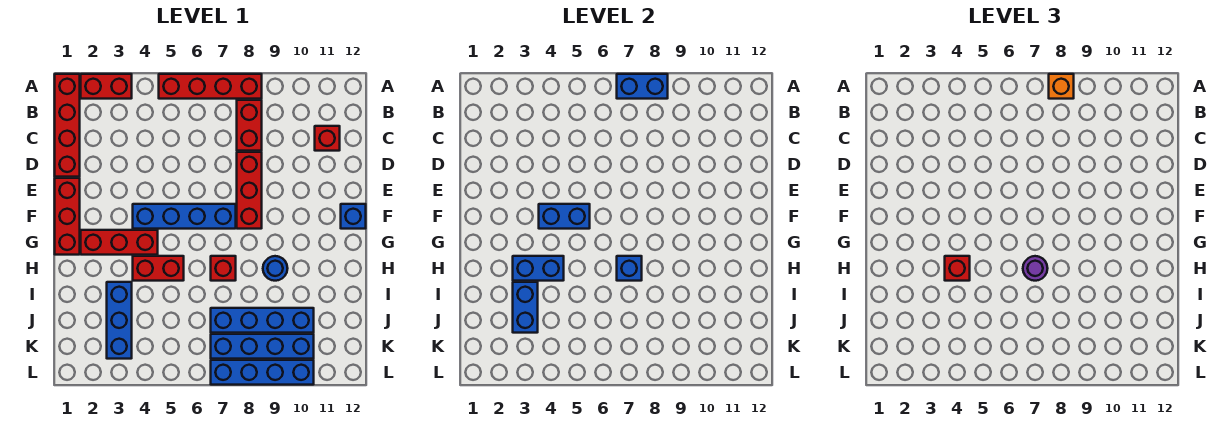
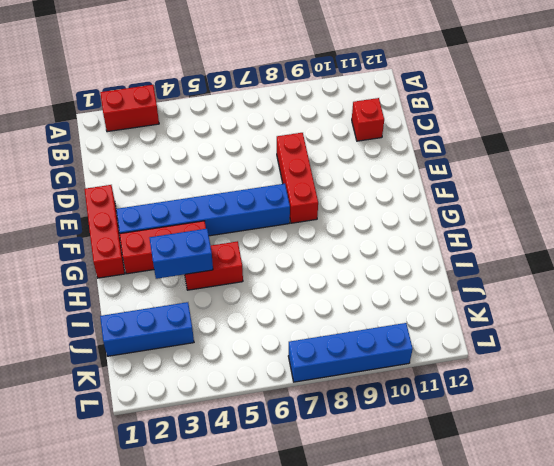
blue brick F2:F7 level 1 -> blue brick F4:F7 level 1
blue brick J1:J3 level 1 -> blue brick I3:K3 level 1
none -> red brick A1:D1 level 1
none -> red brick A5:A8 level 1
none -> red brick B8:C8 level 1

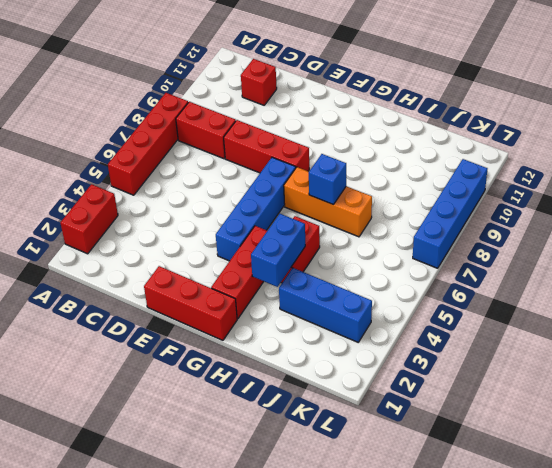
orange brick G7:I7 level 1 -> red brick H7 level 1
none -> red brick A1:D1 level 1
none -> blue brick F12 level 1
none -> blue round brick H9 level 1

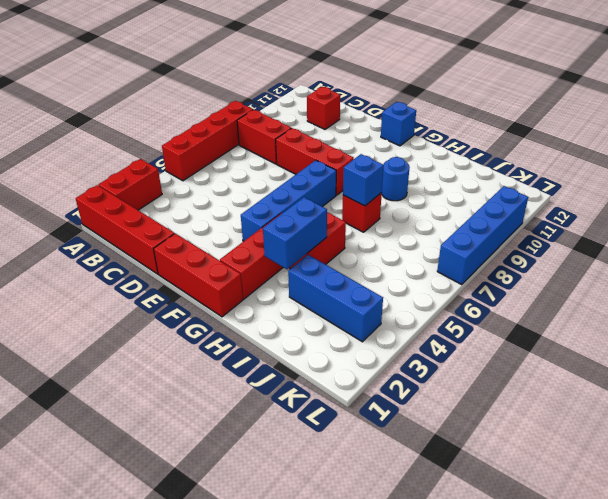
none -> blue brick J7:J10 level 1
none -> blue brick K7:K10 level 1
none -> blue brick A7:A8 level 2

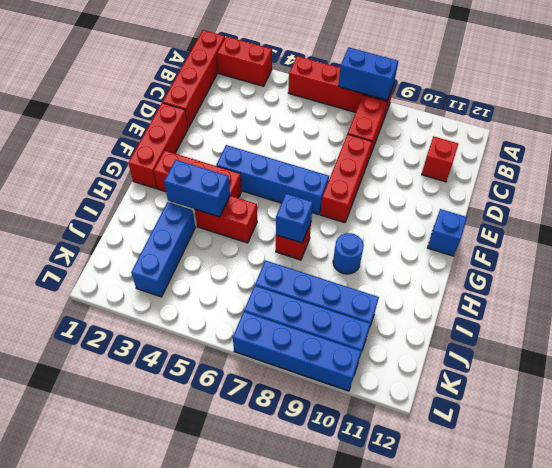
none -> blue brick F4:F5 level 2
none -> blue brick I3:J3 level 2
none -> orange brick A8 level 3

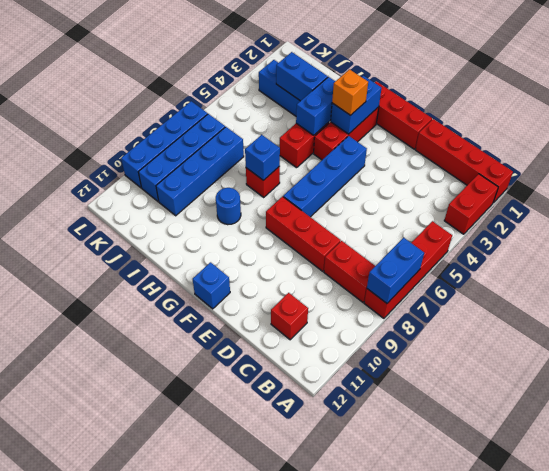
blue brick G2:G3 level 2 -> blue brick F4:F5 level 2
orange brick G3 level 3 -> orange brick A8 level 3
none -> red brick H4 level 3
none -> purple round brick H7 level 3

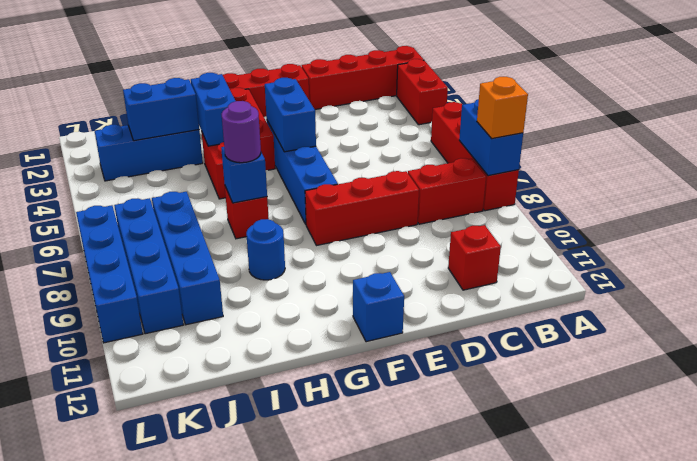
none -> red brick H4 level 3

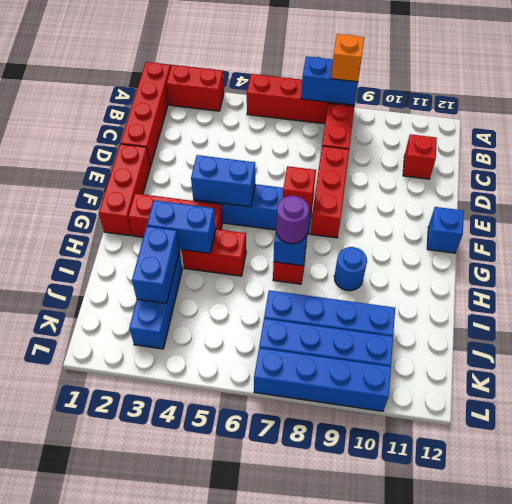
red brick F7 level 2 -> red brick H4 level 3

